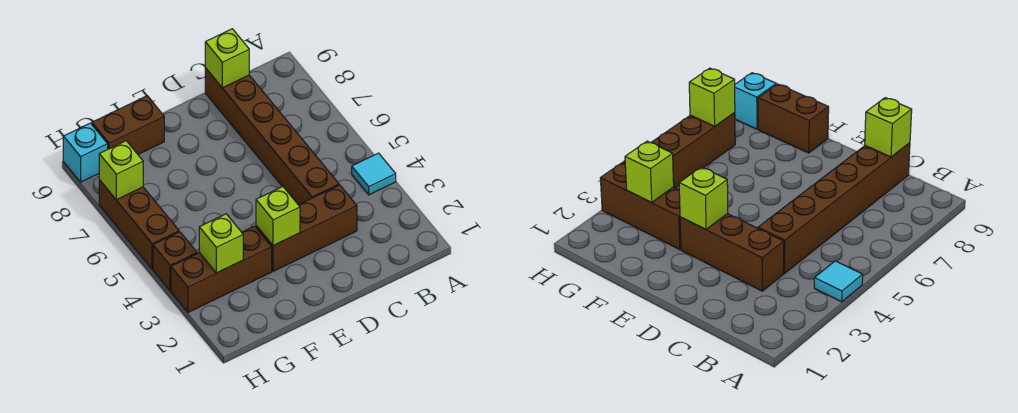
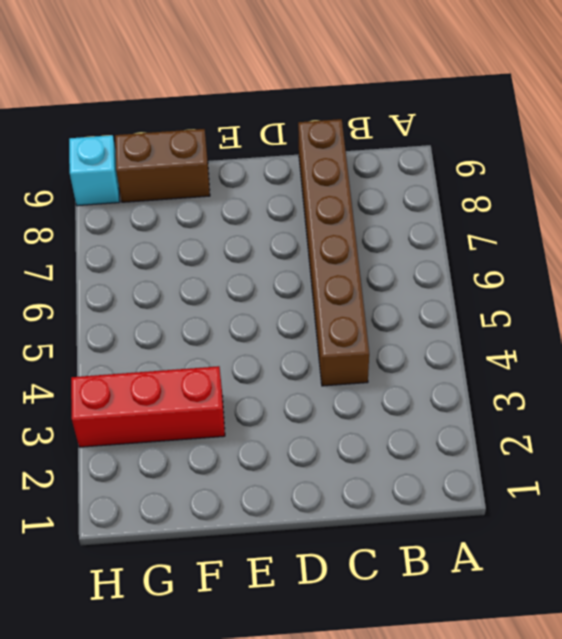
red brick F3:H3 level 1 -> brown brick F3:H3 level 1
none -> cyan tile A4 level 1
none -> brown brick C3:E3 level 1
none -> brown brick H4 level 1

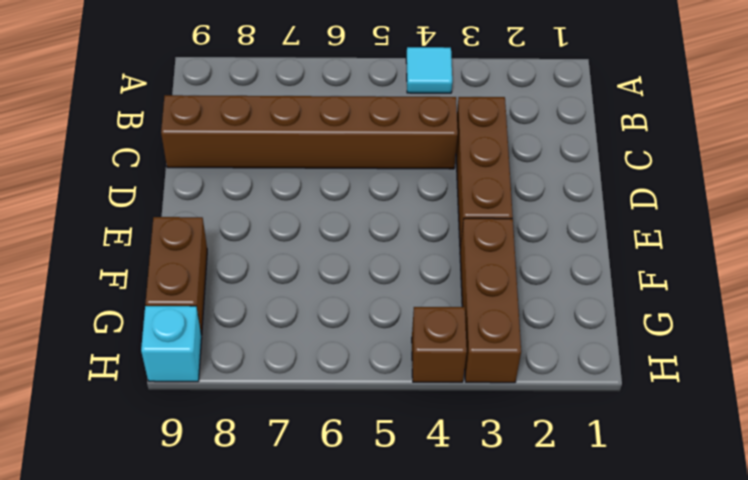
none -> brown brick H5:H7 level 1
none -> lime brick C9 level 2
none -> lime brick E3 level 2

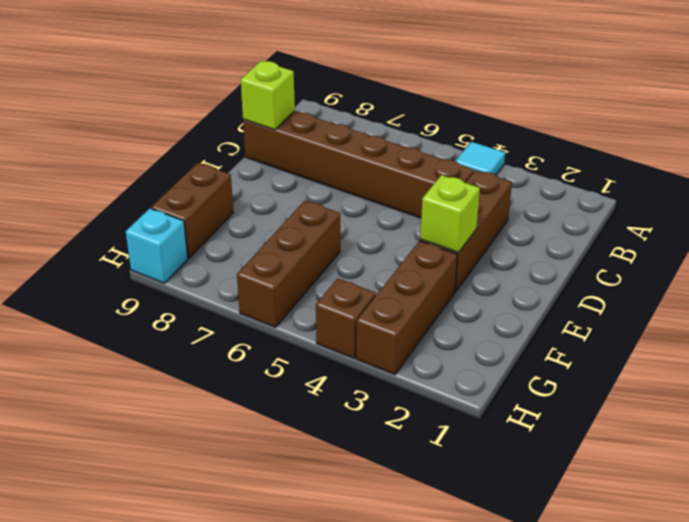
brown brick F6:H6 level 1 -> brown brick H5:H7 level 1
none -> lime brick G3 level 2
none -> lime brick H7 level 2

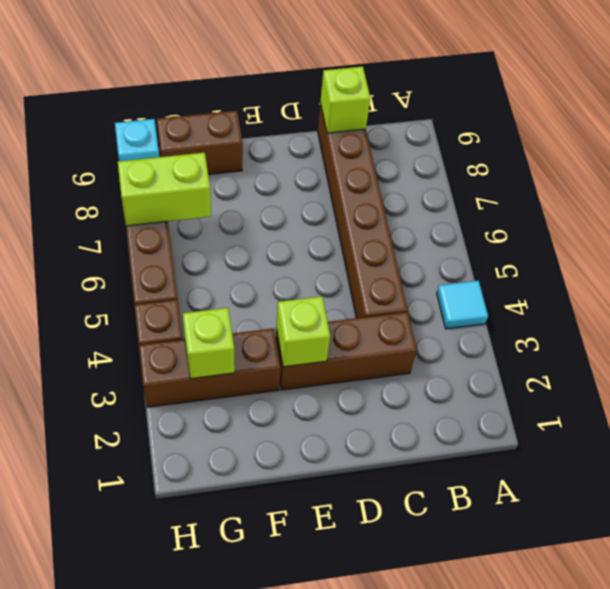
lime brick G7:H7 level 2 -> lime brick H7 level 2

